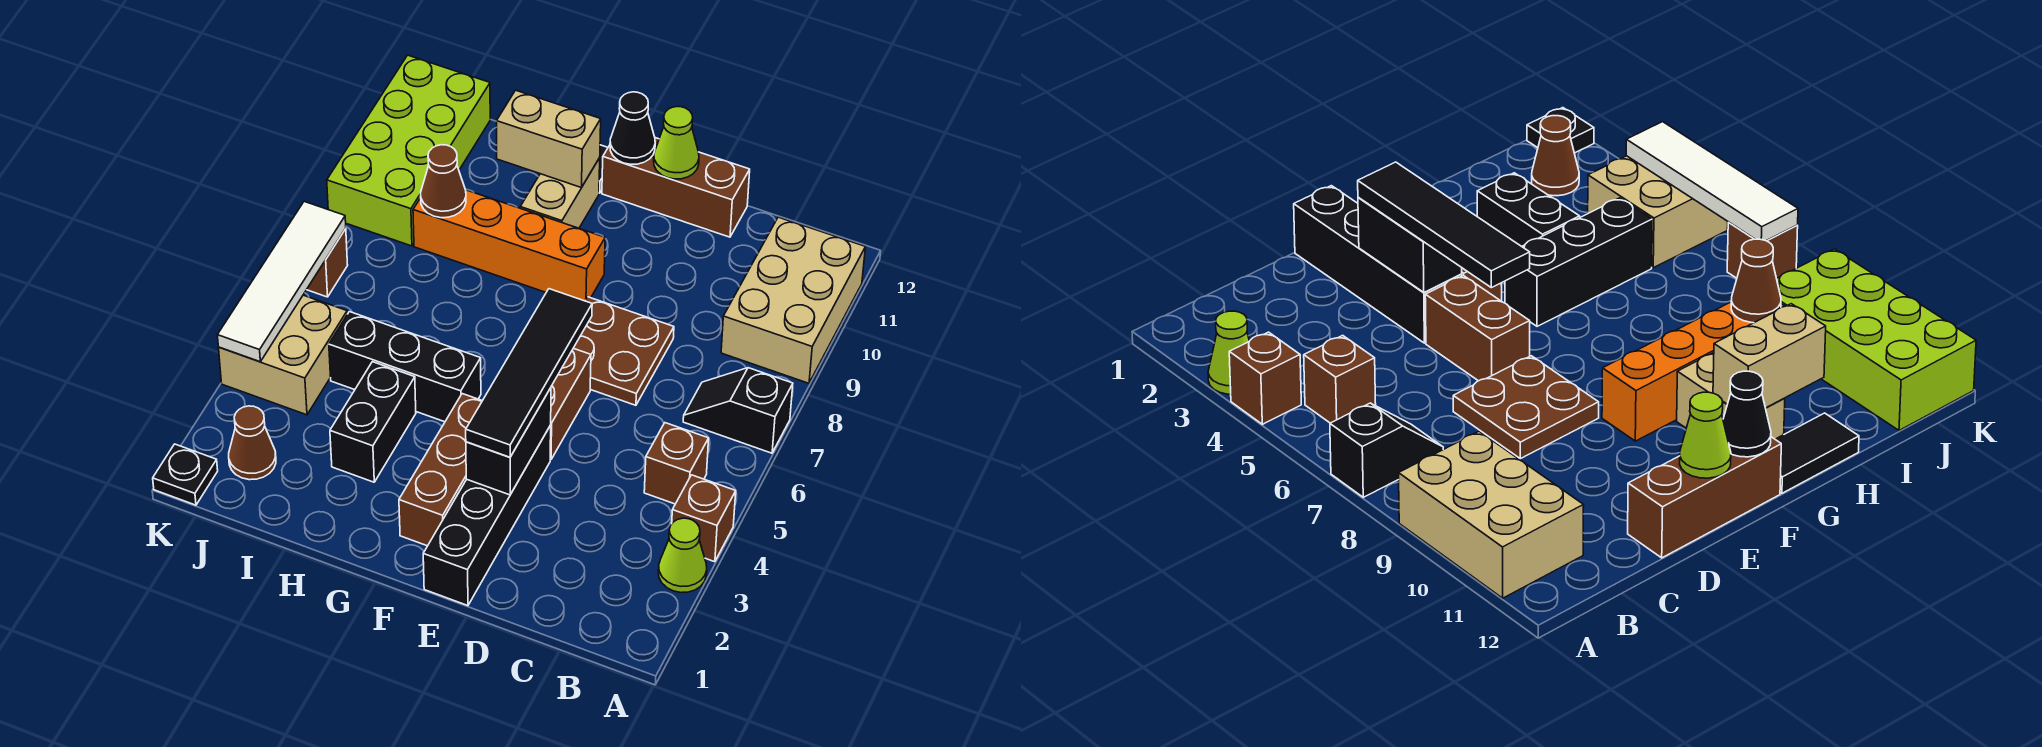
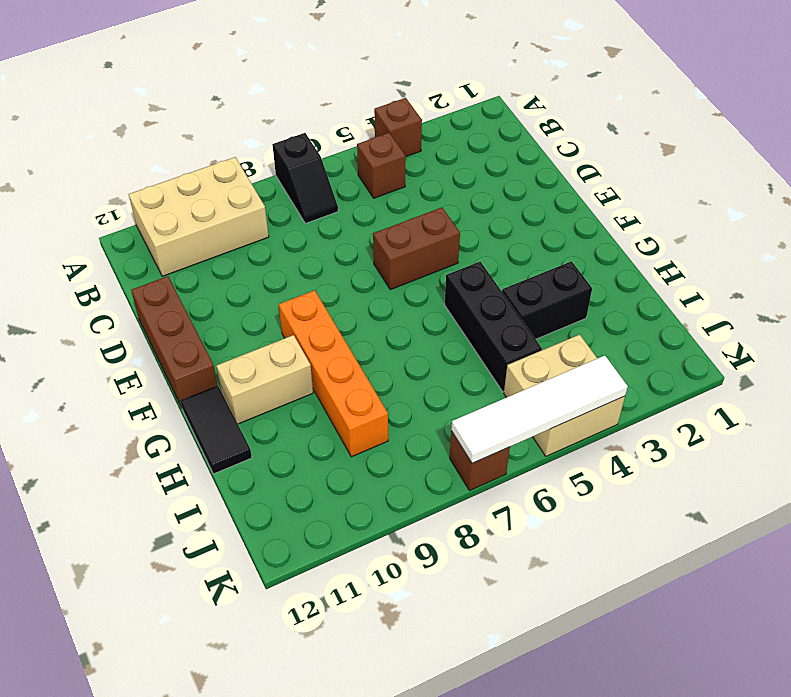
none -> lime cone A3 level 1
none -> brown plate D7:E8 level 1
none -> black brick E1:E4 level 1

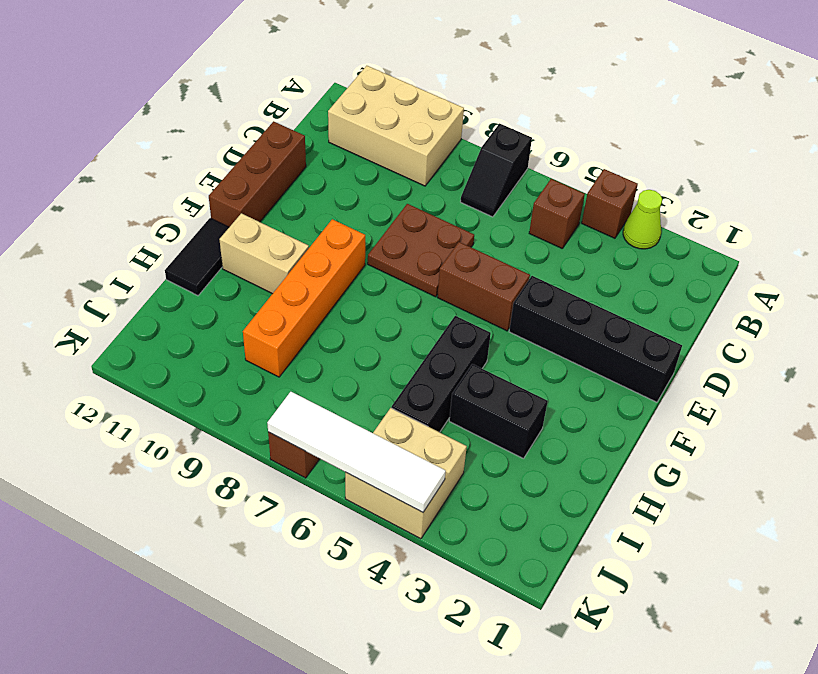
none -> brown brick F2:F4 level 1
none -> brown cone J2 level 1
none -> lime brick J9:K12 level 1

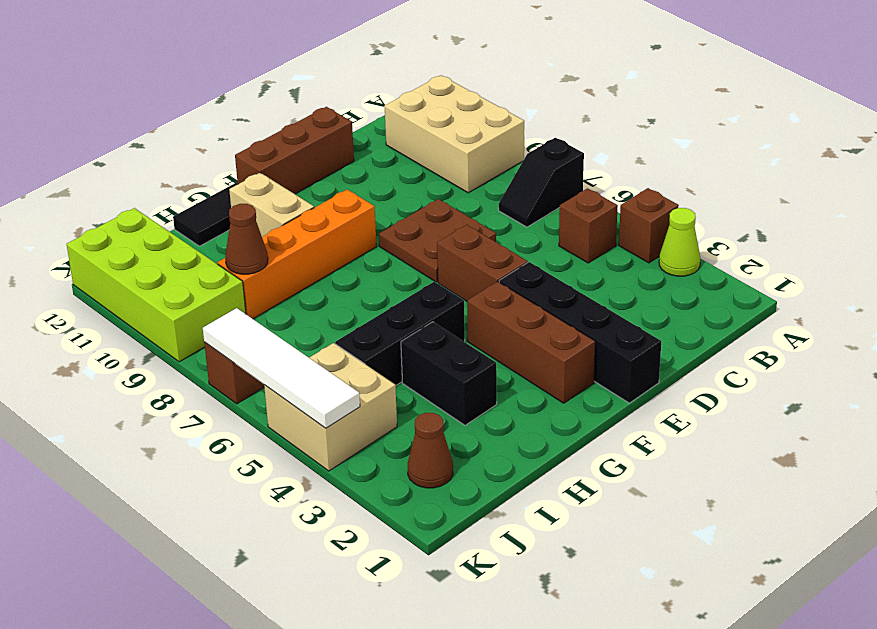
none -> black plate K1 level 1
none -> black brick E3:E4 level 2
none -> lime cone E12 level 2

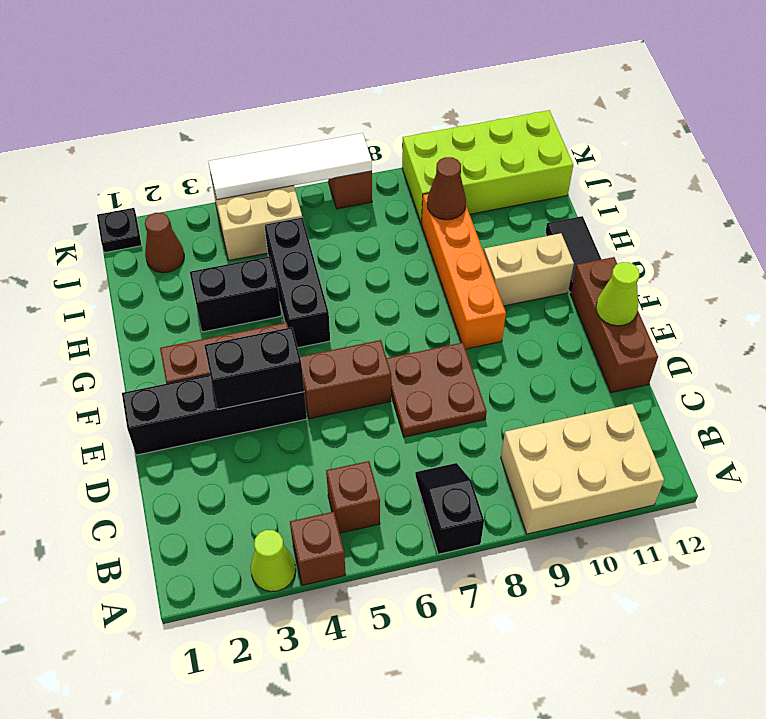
none -> black cone F12 level 2
none -> tan brick G11:H11 level 2
none -> black tile E3:E6 level 3

